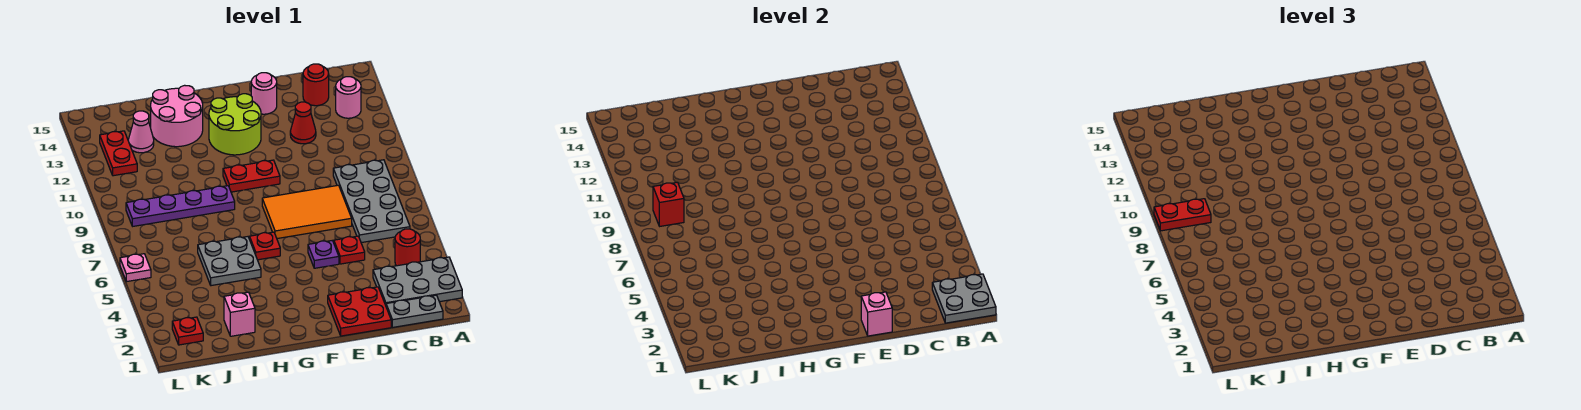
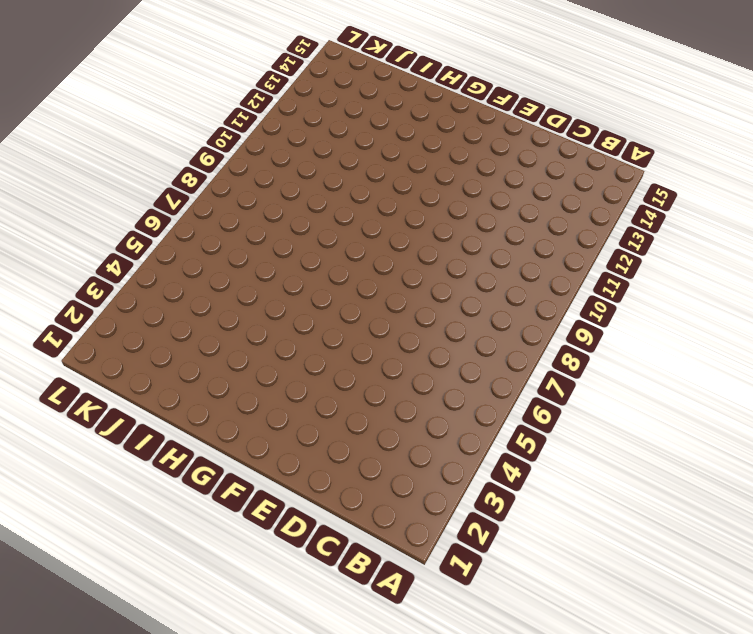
none -> grey plate A2:C3 level 1
none -> grey plate B1:C1 level 1
none -> red round brick B4 level 1

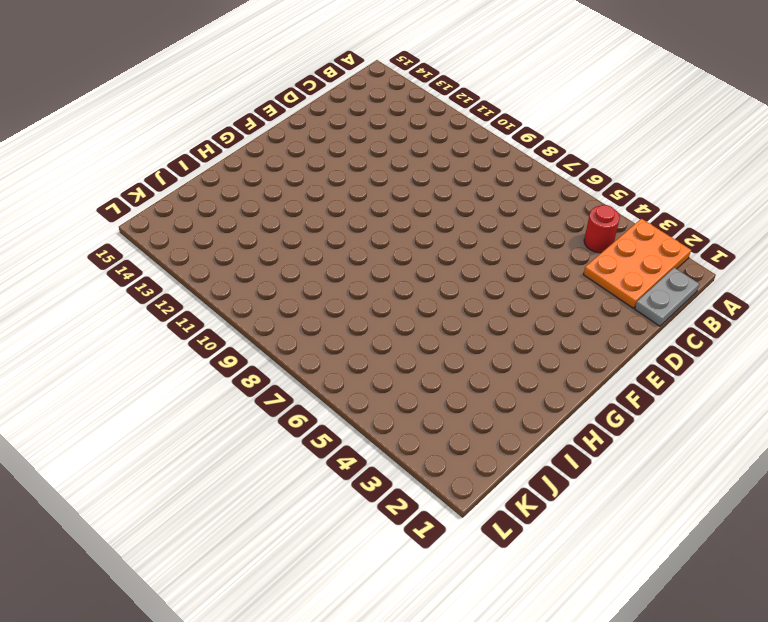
orange plate A2:C3 level 1 -> grey plate A2:C3 level 1
none -> grey plate B6:C9 level 1
none -> pink round brick B13 level 1
none -> red round brick C14 level 1

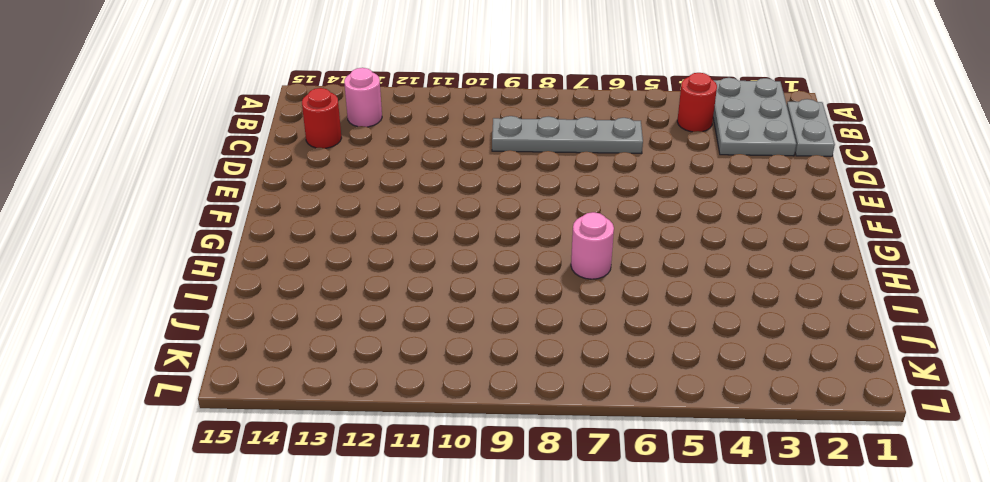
grey plate C6:C9 level 1 -> grey plate B6:C9 level 1
pink round brick H7 level 1 -> pink round brick E14 level 1
none -> red plate D1:E2 level 1
none -> red plate D5 level 1
none -> orange tile D7:F8 level 1

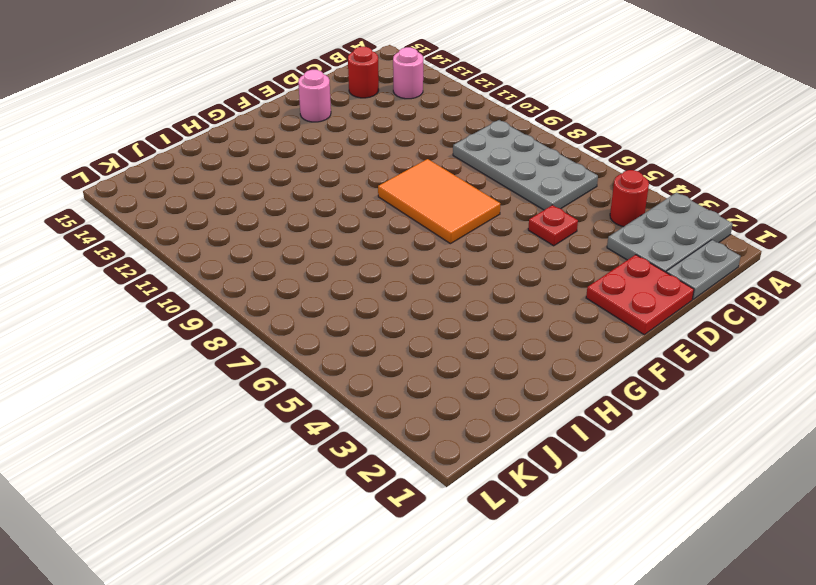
orange tile E7:F9 level 1 -> orange tile D7:F8 level 1
none -> red cone D12 level 1
none -> purple plate E5 level 1
none -> red plate F10:G10 level 1

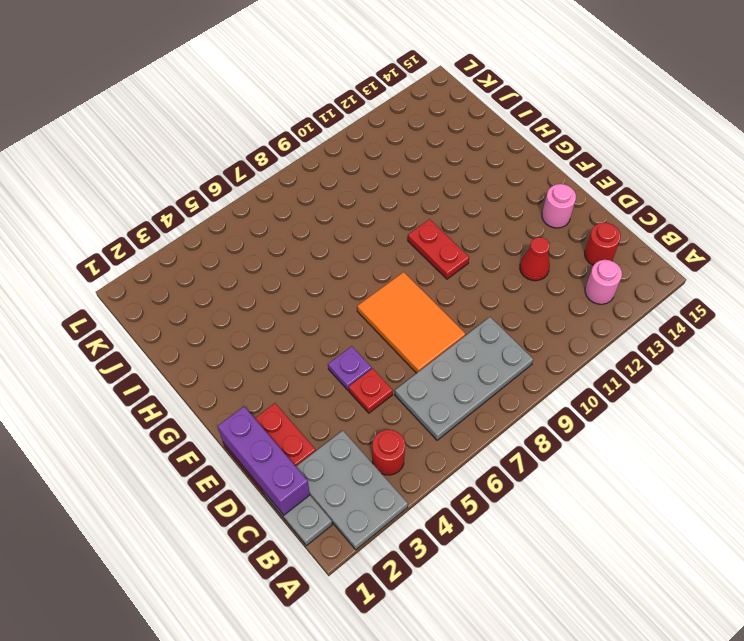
purple brick C1:E1 level 2 -> pink brick E1 level 2
none -> lime round brick F12:G13 level 1
none -> red plate G6 level 1
none -> grey plate H5:I6 level 1

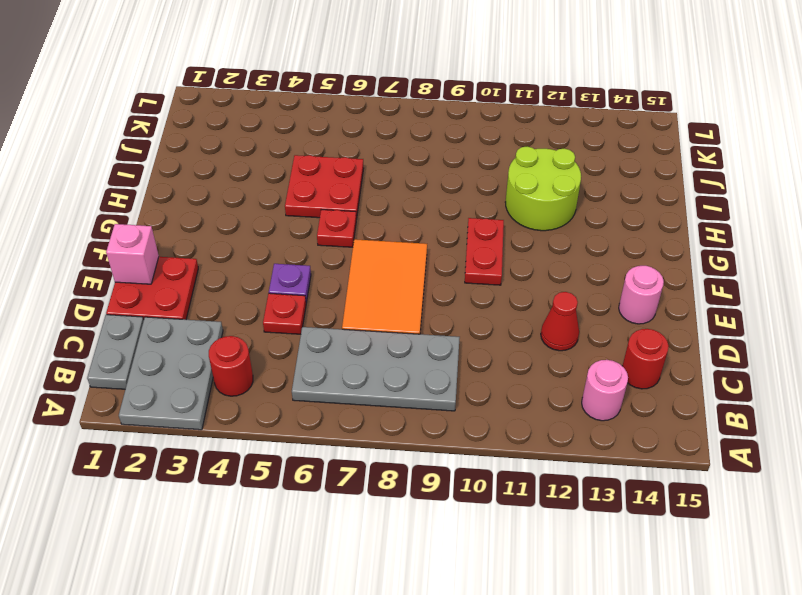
red plate H5:I6 level 1 -> grey plate H5:I6 level 1
lime round brick H11:I12 level 1 -> lime round brick F12:G13 level 1
none -> purple plate H9:K9 level 1
none -> pink round brick H13:I14 level 1
none -> pink brick I2 level 1

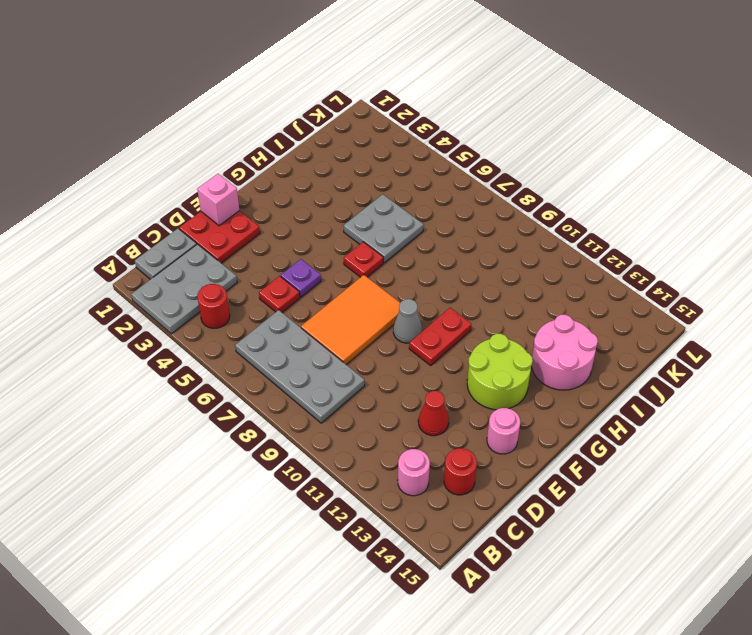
grey cone F9 level 1 -> none
none -> purple plate H9:K9 level 1
none -> pink brick I2 level 1
none -> pink cone J13 level 1

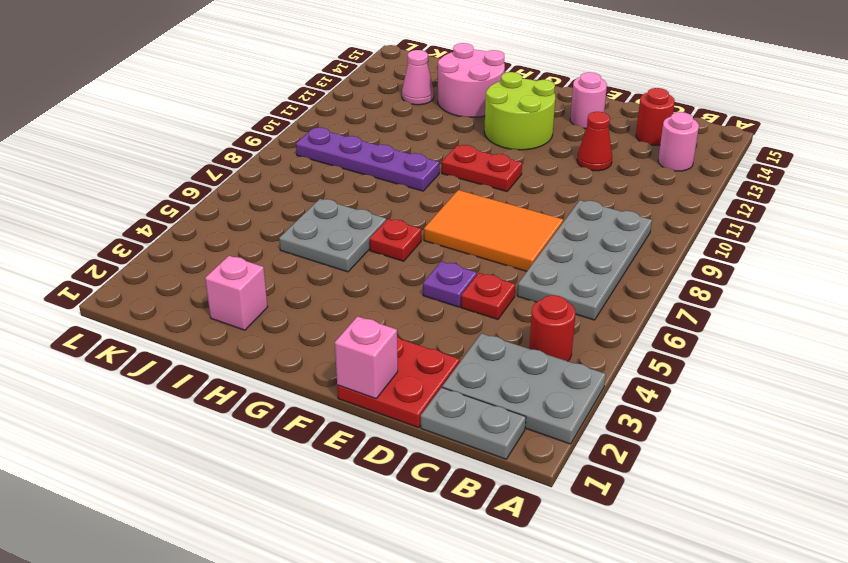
none -> red plate K2 level 1
none -> red plate K12:K13 level 1
none -> pink plate L6 level 1

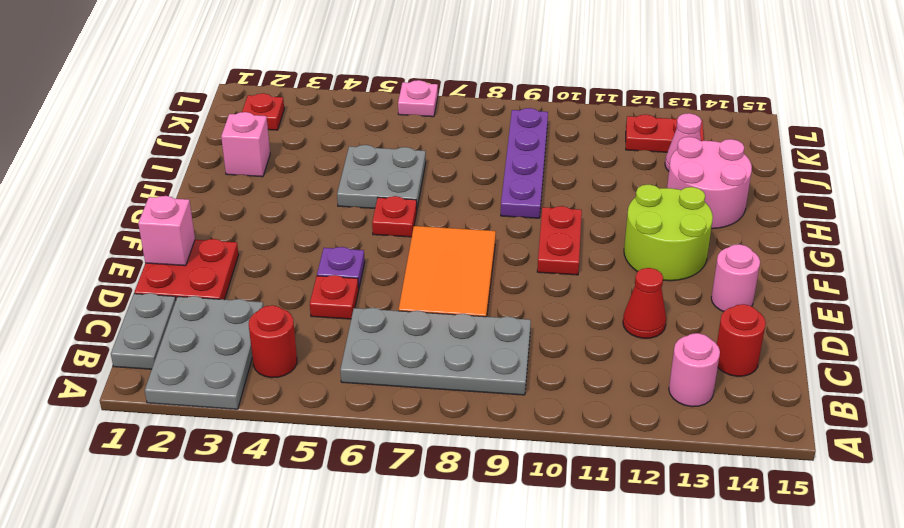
none -> grey plate A1:B2 level 2
none -> red brick K9 level 2
none -> red plate K9:L9 level 3

